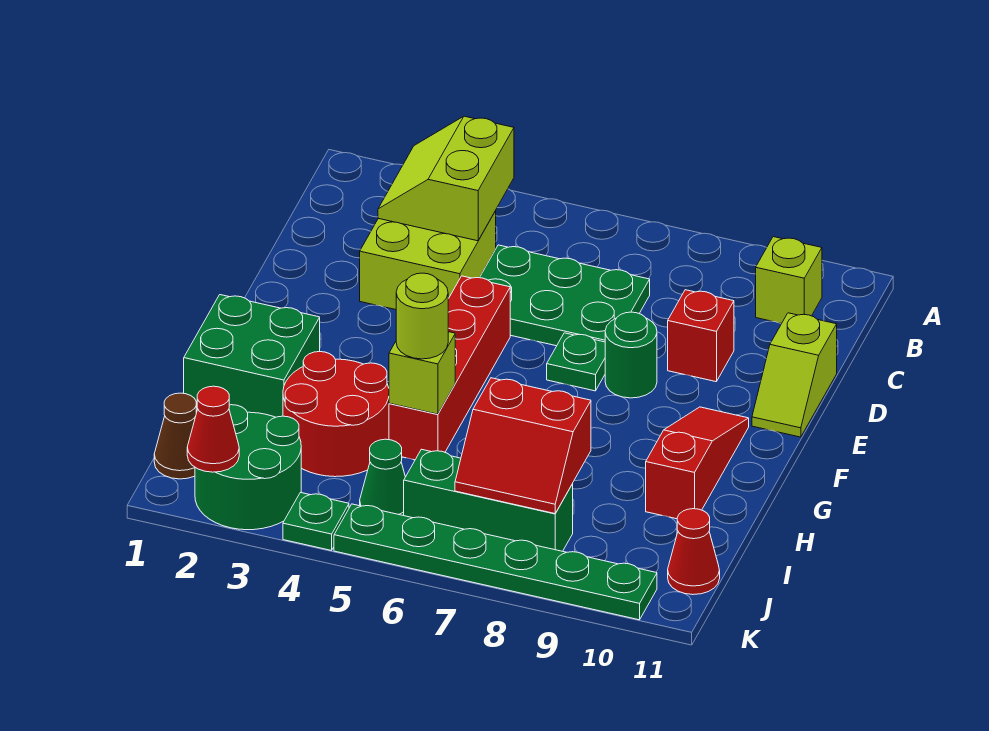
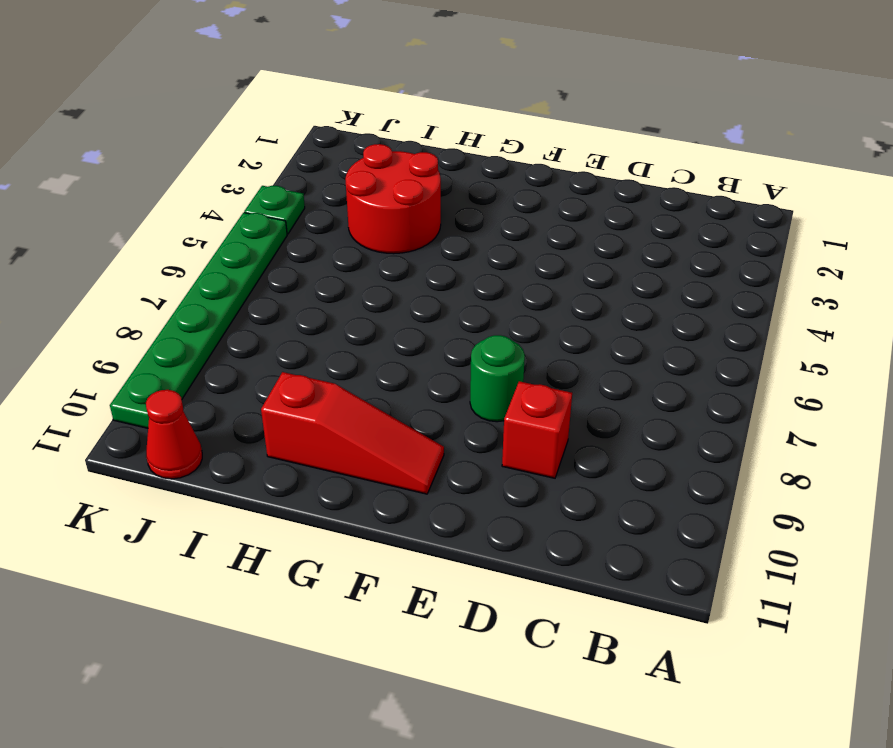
none -> lime brick B10 level 1
none -> lime brick C3:D4 level 1
none -> green plate C5:D7 level 1

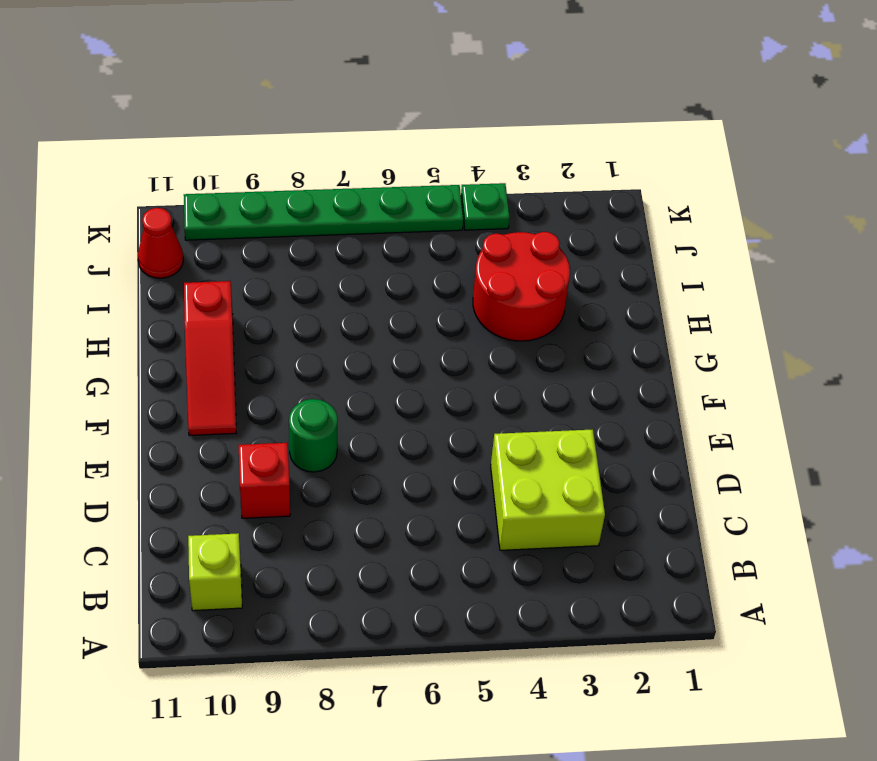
none -> green plate C5:D7 level 1
none -> lime slope D11:E11 level 1 top D
none -> red brick E5:H5 level 1

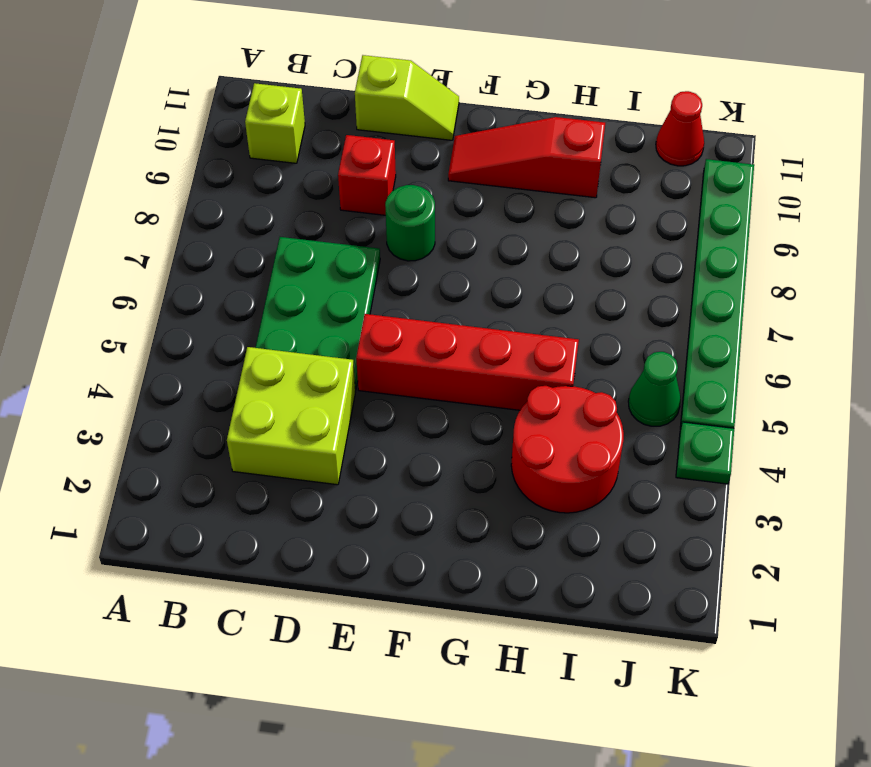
none -> green plate E7 level 1
none -> green brick G1:H2 level 1
none -> brown cone J1 level 1

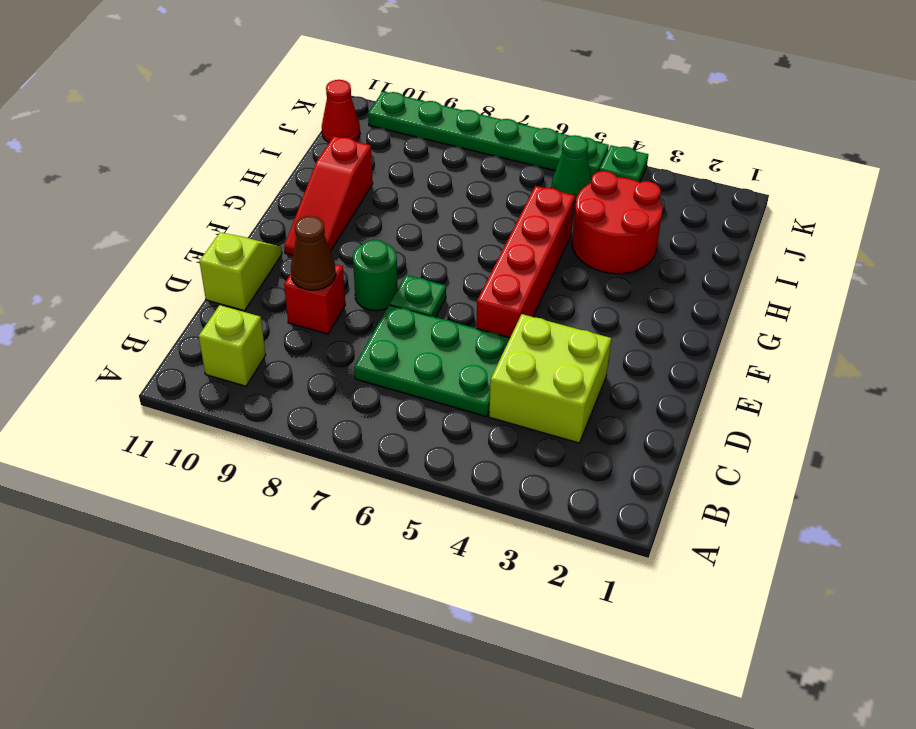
brown cone D9 level 2 -> brown cone J1 level 1
none -> green brick G1:H2 level 1
none -> green round brick J2:K3 level 1
none -> green brick J6:J8 level 1

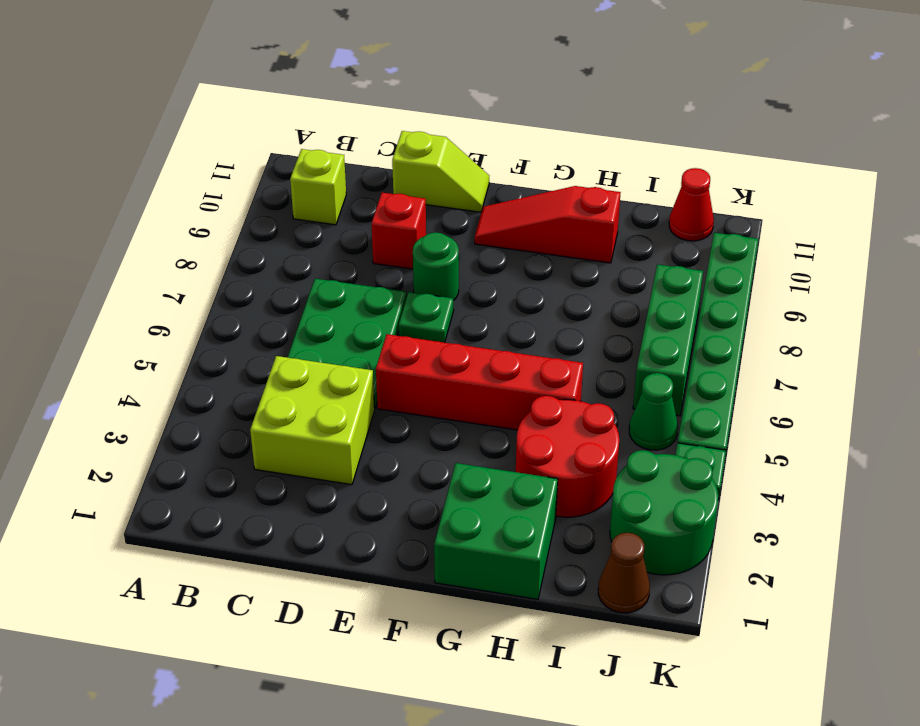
none -> lime slope B3:C4 level 2 top 4
none -> lime brick H5 level 2
none -> red slope I7:J8 level 2 top I

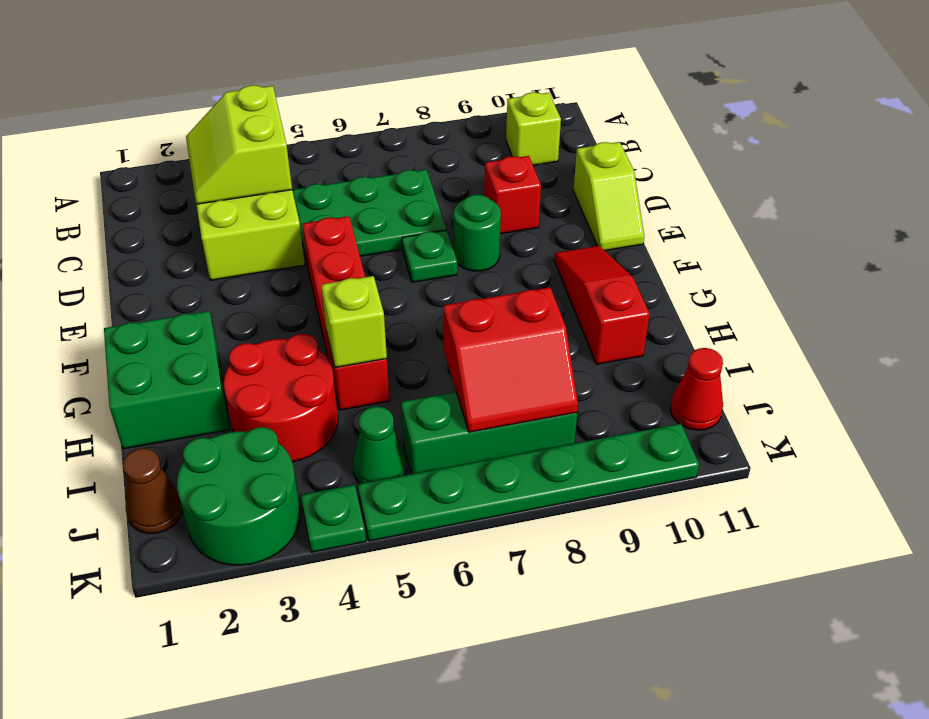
none -> red cone K2 level 2
none -> lime round brick H5 level 3

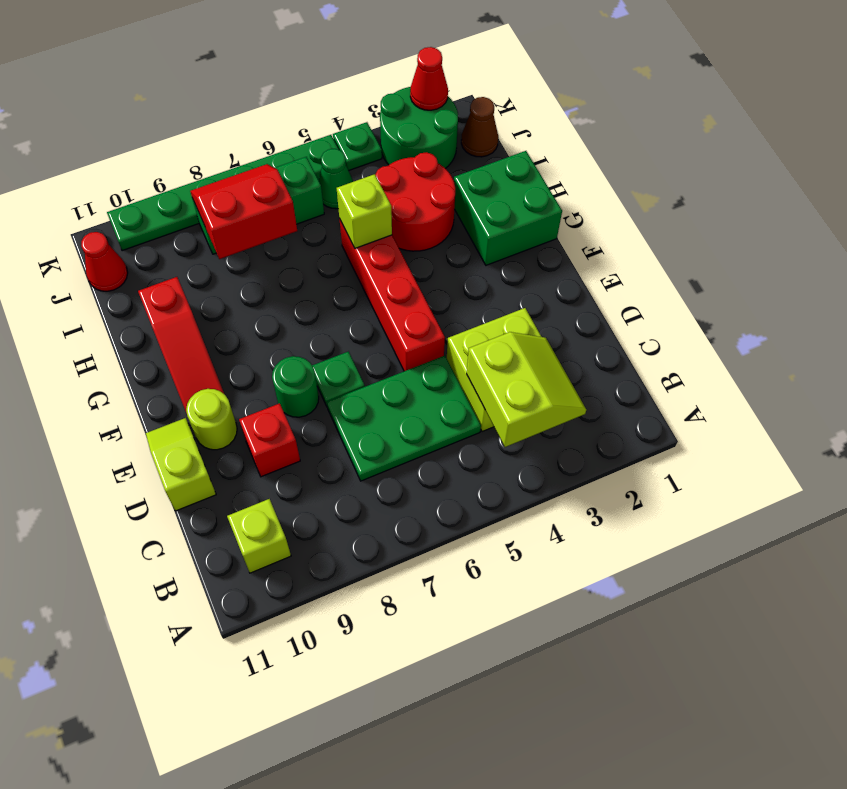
lime round brick E10 level 1 -> lime round brick H5 level 3

